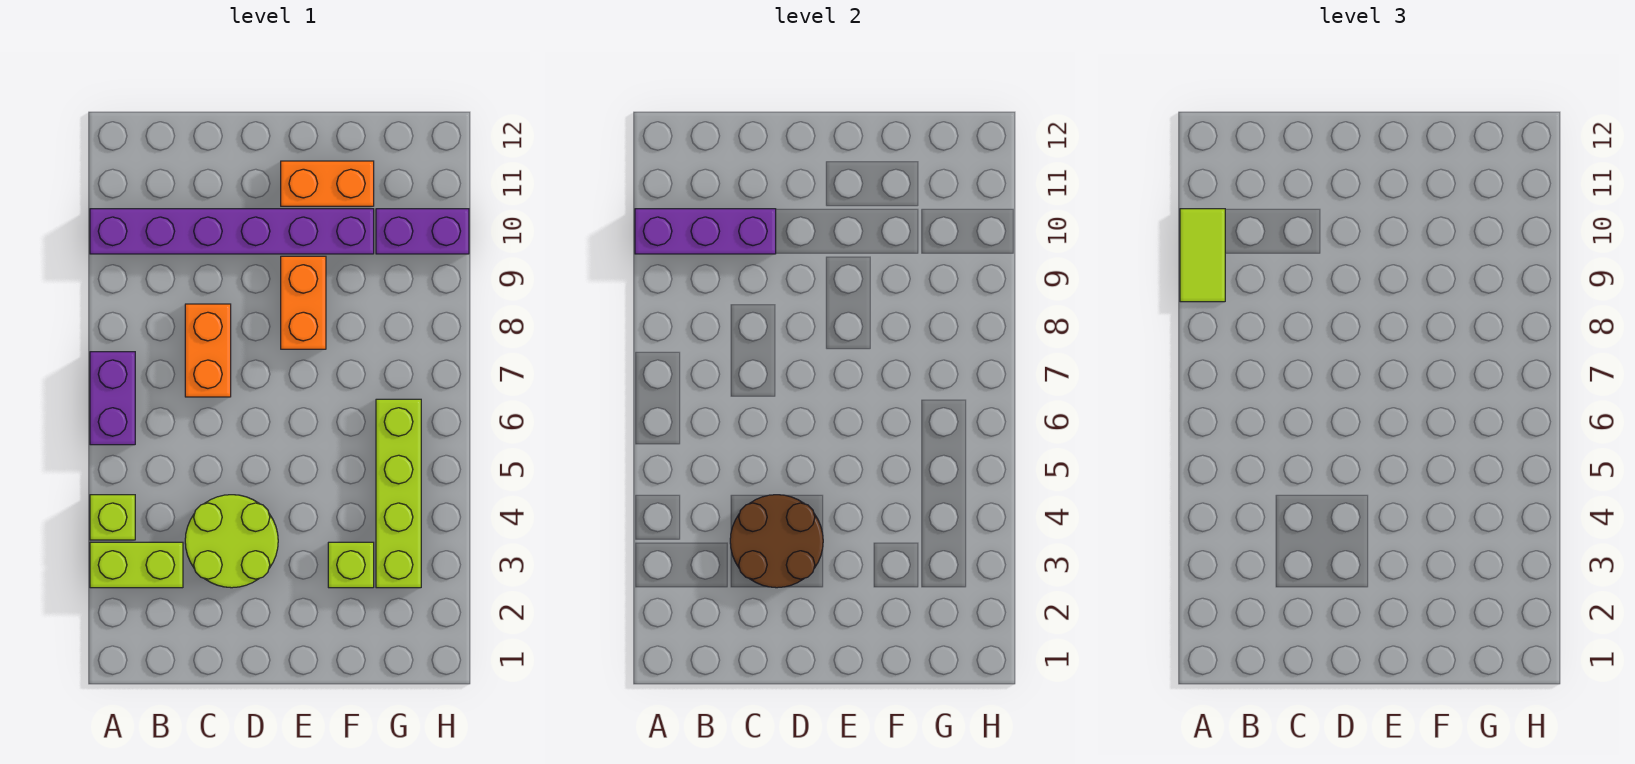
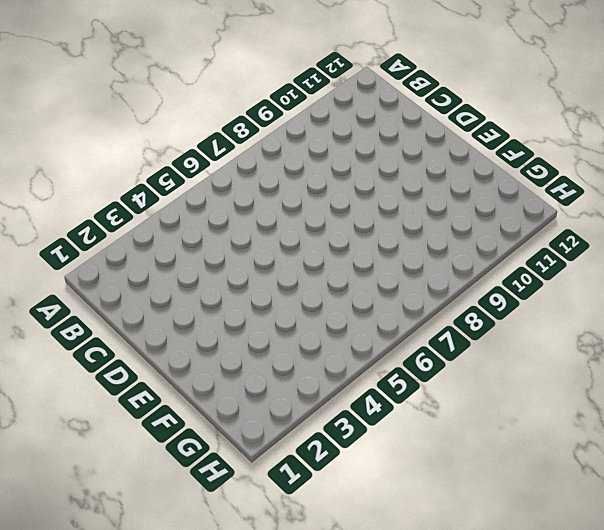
none -> lime brick A3:B3 level 1
none -> lime brick A4 level 1
none -> purple brick A6:A7 level 1

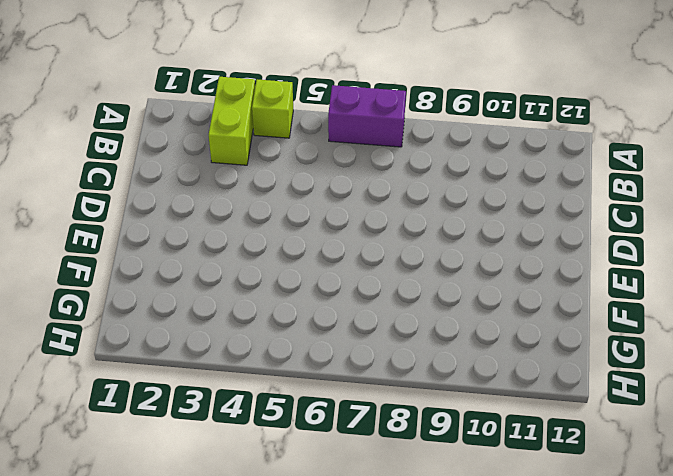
none -> purple brick A10:F10 level 1
none -> lime round brick C3:D4 level 1
none -> orange brick C7:C8 level 1

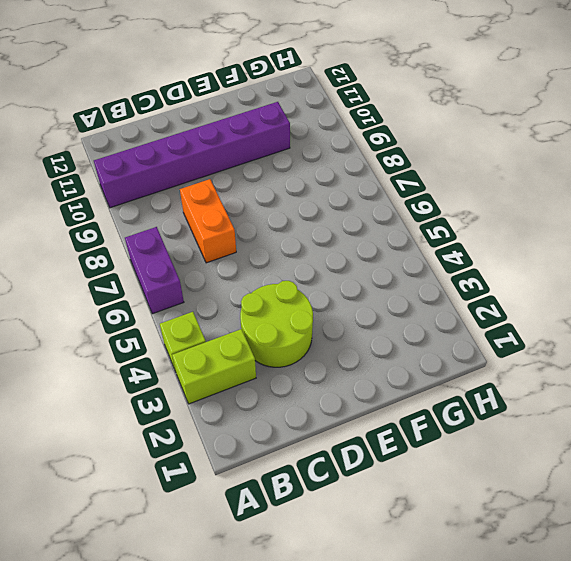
none -> orange brick E8:E9 level 1
none -> orange brick E11:F11 level 1
none -> lime brick F3 level 1

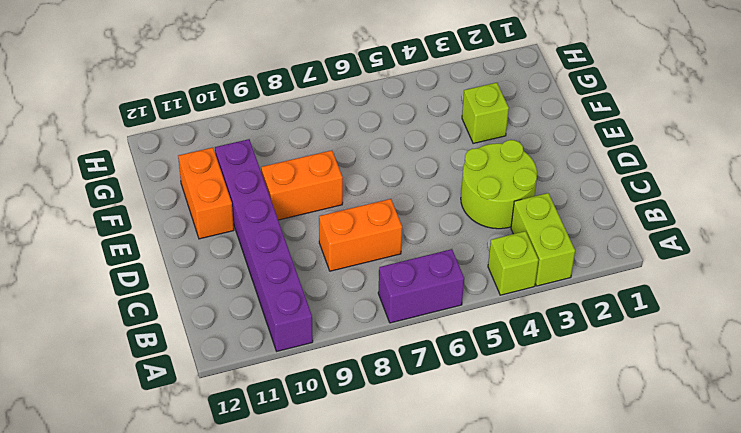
none -> lime brick G3:G6 level 1
none -> purple brick G10:H10 level 1
none -> purple brick A10:C10 level 2

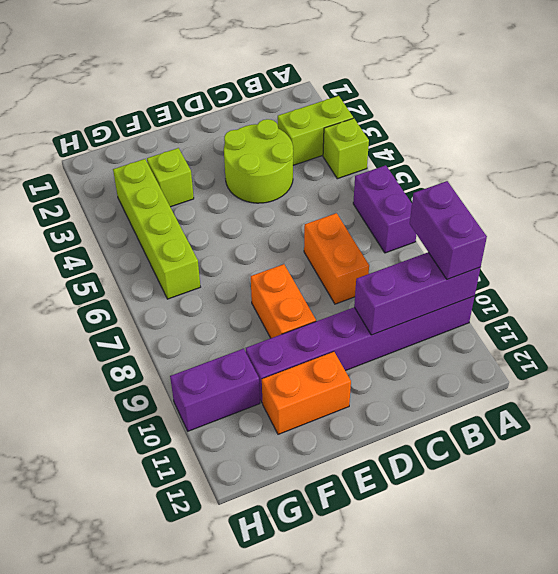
purple brick A9:A10 level 3 -> lime tile A9:A10 level 3
none -> brown round brick C3:D4 level 2

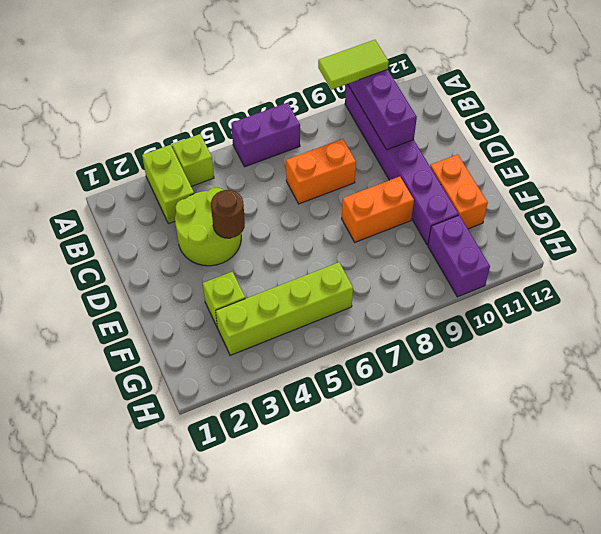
brown round brick D4 level 2 -> brown round brick C3:D4 level 2

